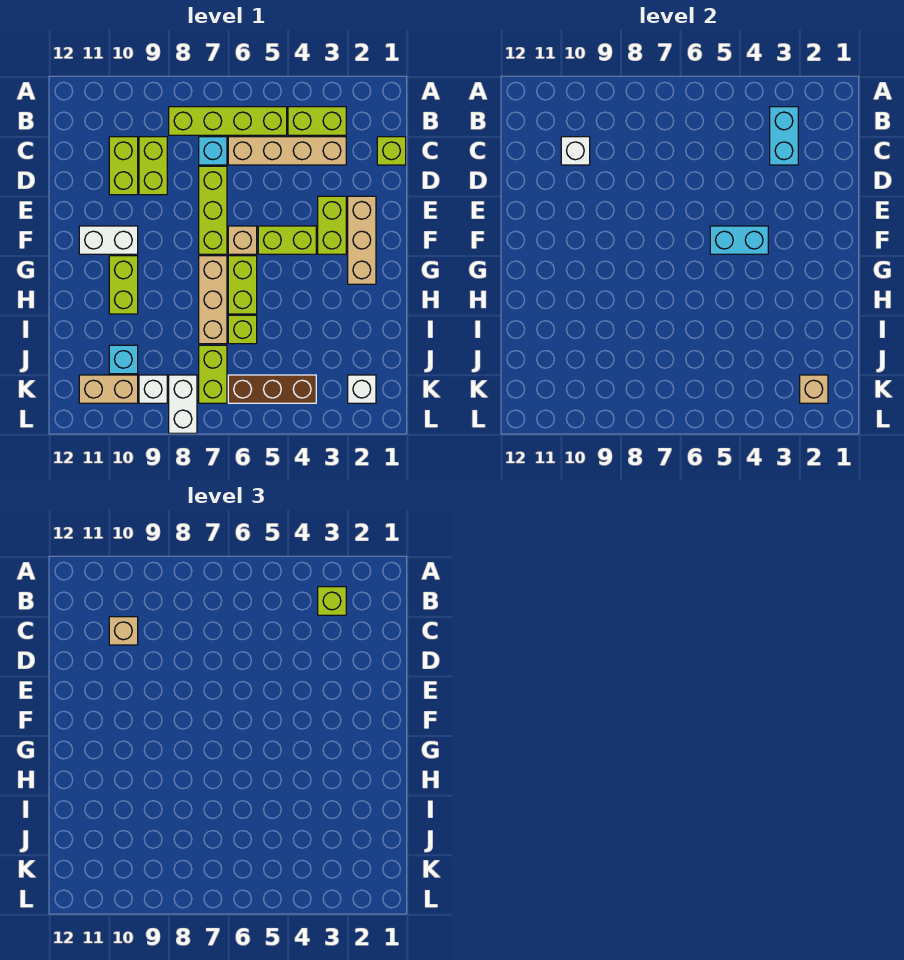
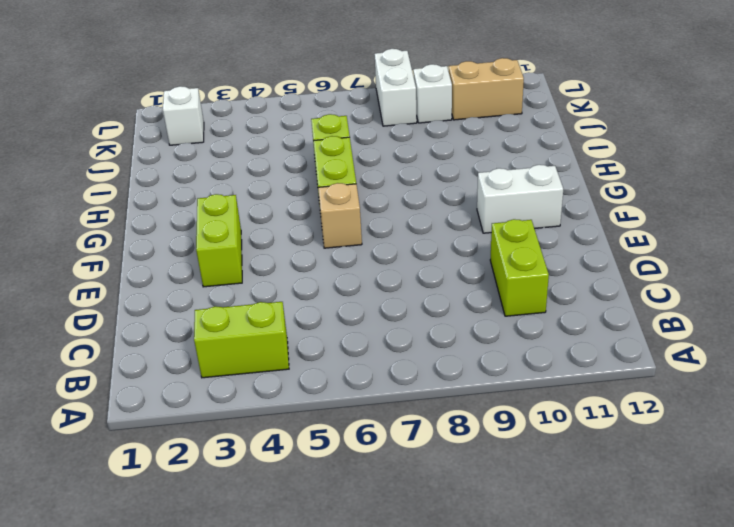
none -> lime brick B5:B8 level 1
none -> lime brick C1 level 1
none -> tan brick C3:C6 level 1
none -> cyan brick C7 level 1

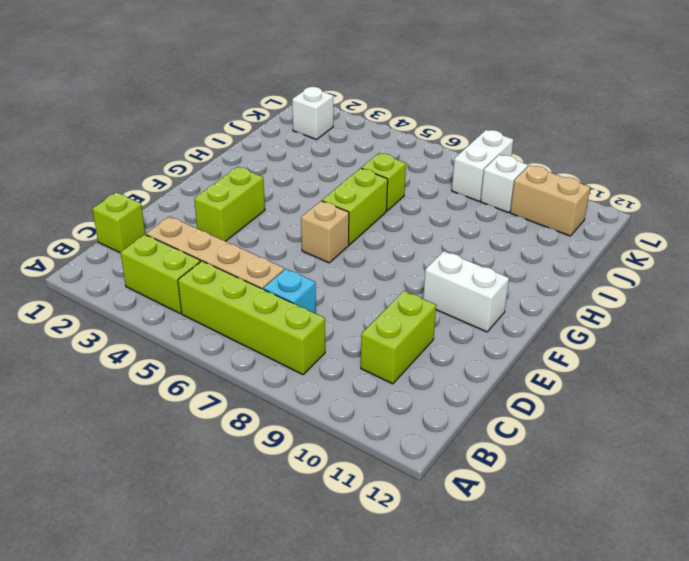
none -> lime brick C9:D9 level 1
none -> lime brick D7:F7 level 1
none -> tan brick E2:G2 level 1
none -> lime brick F4:F5 level 1

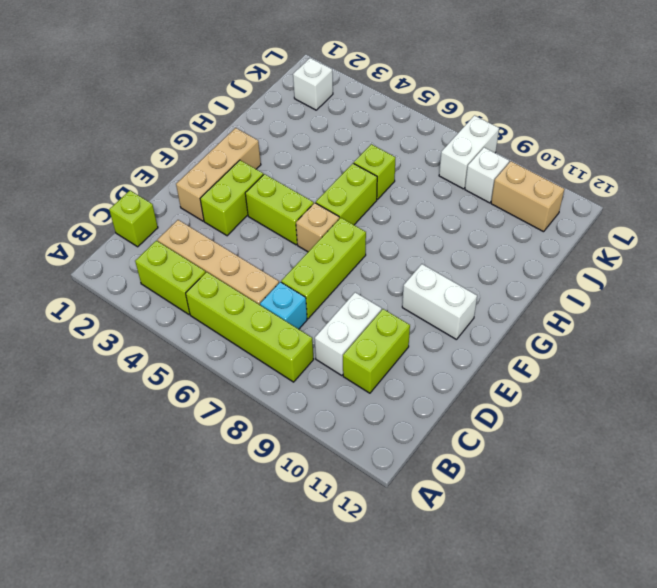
white brick C9:D9 level 1 -> lime brick C9:D9 level 1
none -> tan brick G7:I7 level 1
none -> lime brick G10:H10 level 1
none -> lime brick J7:K7 level 1
none -> cyan brick J10 level 1

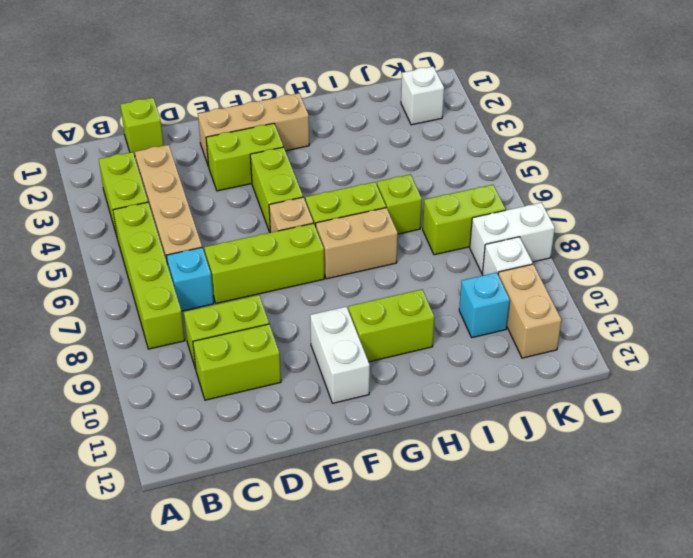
tan brick G7:H7 level 1 -> tan brick G7:I7 level 1
none -> brown brick K4:K6 level 1
none -> cyan brick B3:C3 level 2
none -> white brick C10 level 2
none -> cyan brick F4:F5 level 2

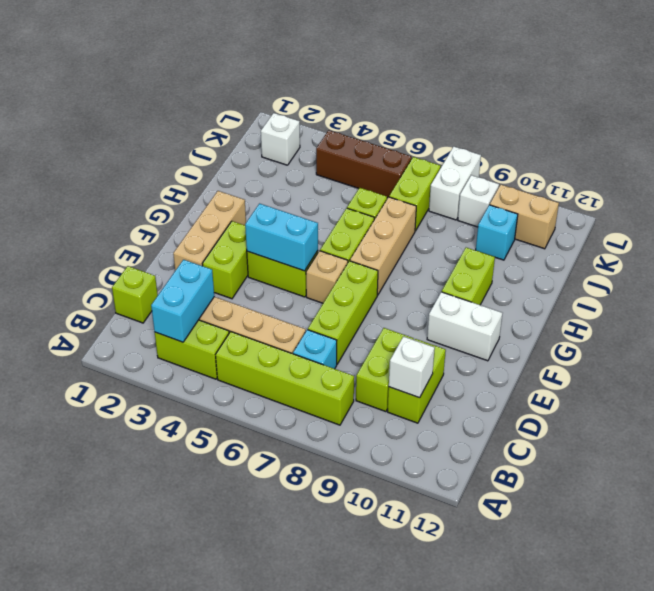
none -> tan brick K2 level 2
none -> lime brick B3 level 3
none -> tan brick C10 level 3

